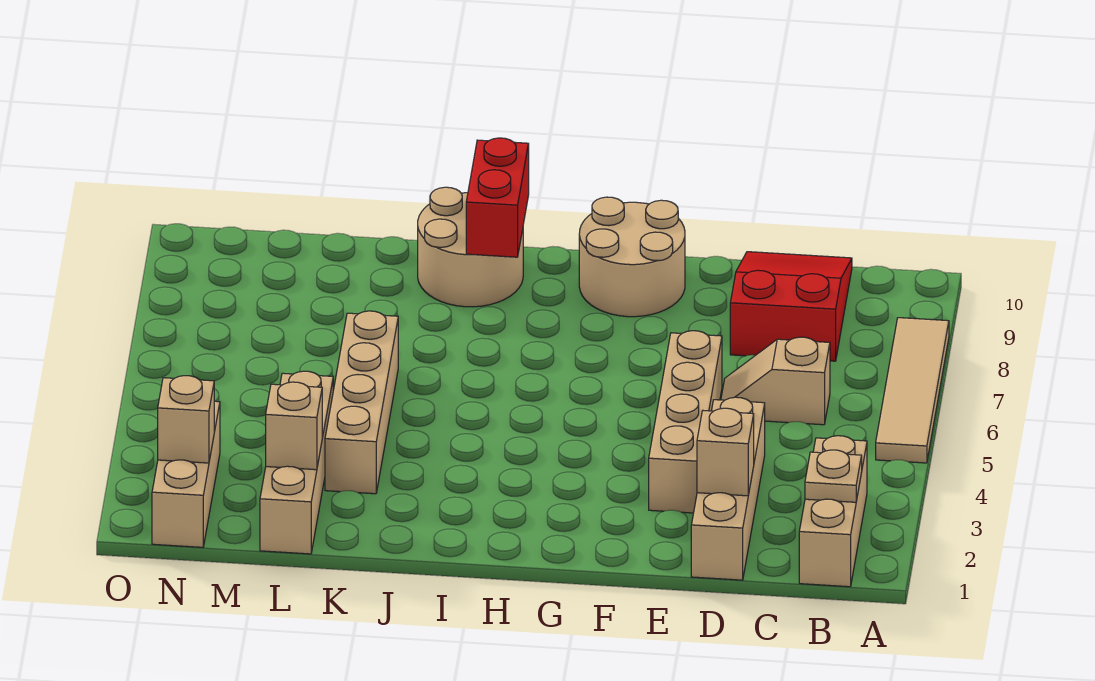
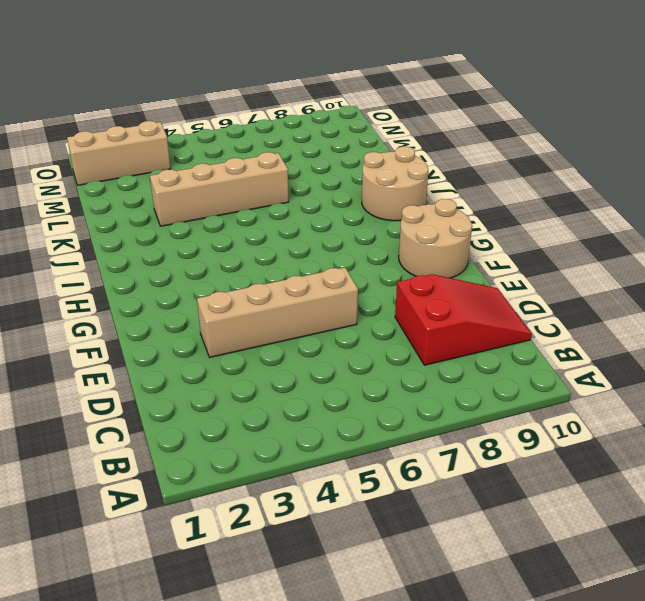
none -> tan tile A5:A8 level 1
none -> tan brick B1:B3 level 1
none -> tan slope C6:D6 level 1 top C

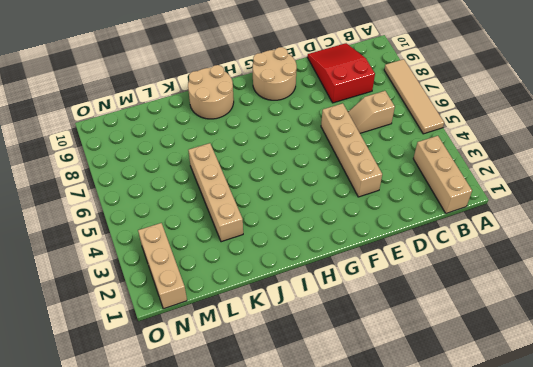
none -> tan brick D1:D4 level 1
none -> tan brick L1:L4 level 1
none -> tan plate B2 level 2

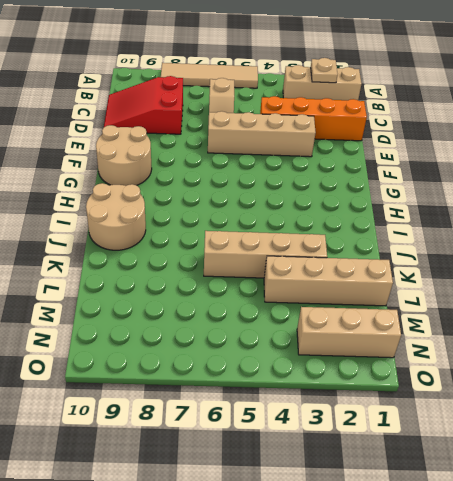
orange brick D1:D4 level 1 -> tan brick D1:D4 level 1
none -> tan brick D2 level 2
none -> red brick I9:I10 level 2
none -> tan brick L2 level 2

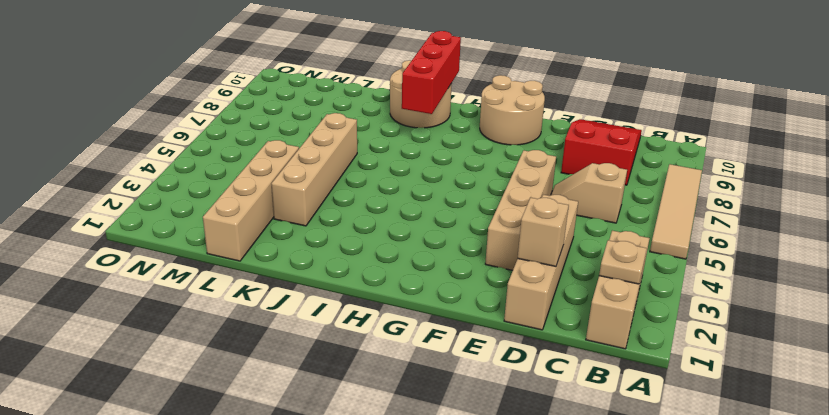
red brick I8:I10 level 2 -> red brick I9:I10 level 2
none -> tan brick N1:N3 level 1
none -> tan brick L2 level 2
none -> tan brick N2 level 2

